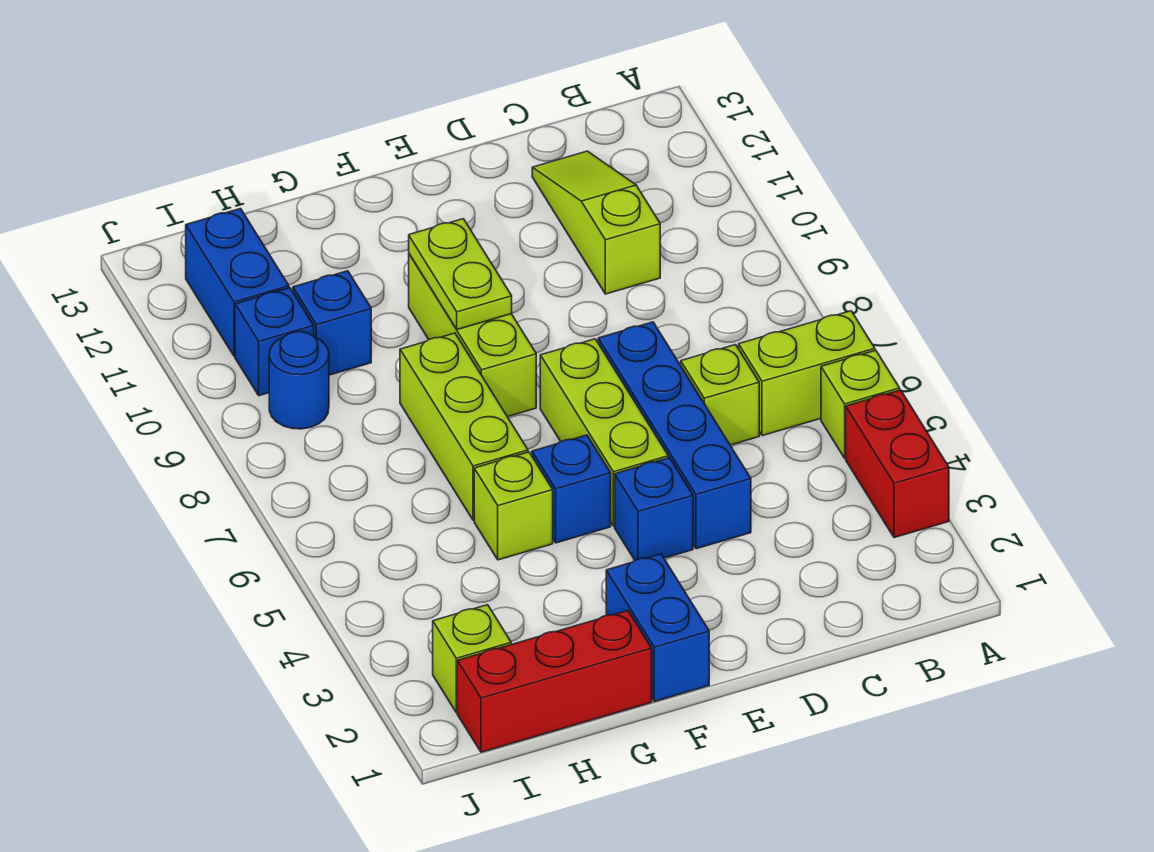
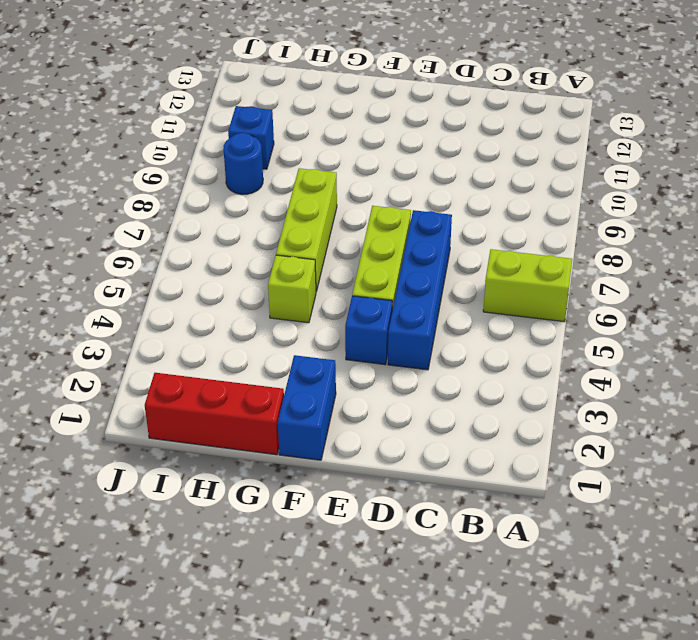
none -> red brick A3:A4 level 1
none -> lime brick A5 level 1
none -> lime brick C6 level 1

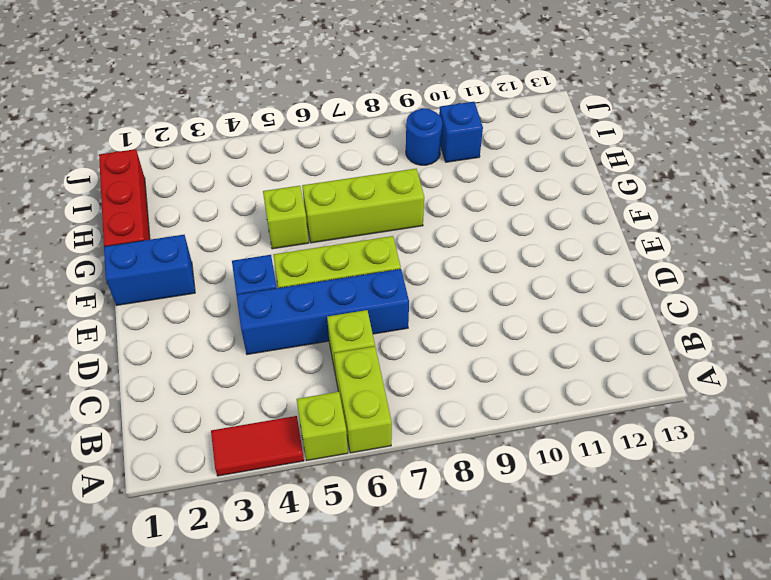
red tile A3:A4 level 1 -> red brick A3:A4 level 1
none -> lime slope C10:C12 level 1 top 10
none -> blue brick F5 level 1
none -> lime brick F8:F10 level 1

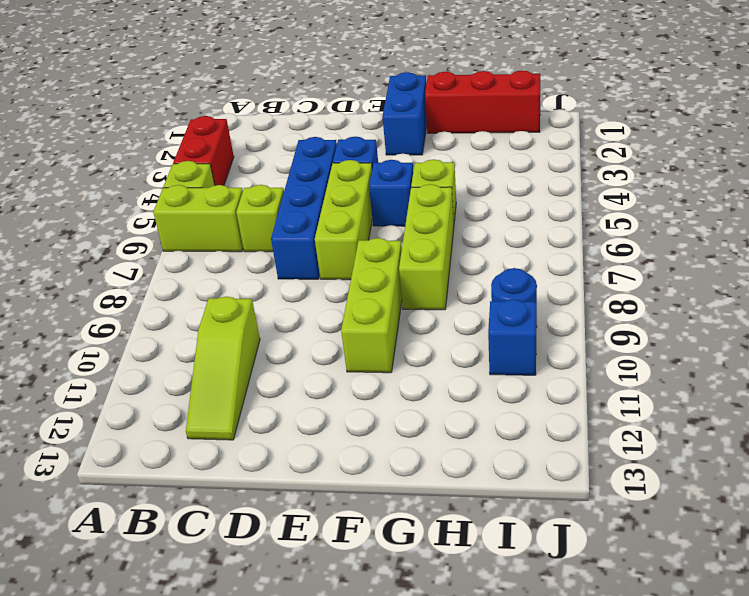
none -> blue brick H10 level 1
none -> lime brick I2 level 1
none -> blue brick I11:I12 level 1

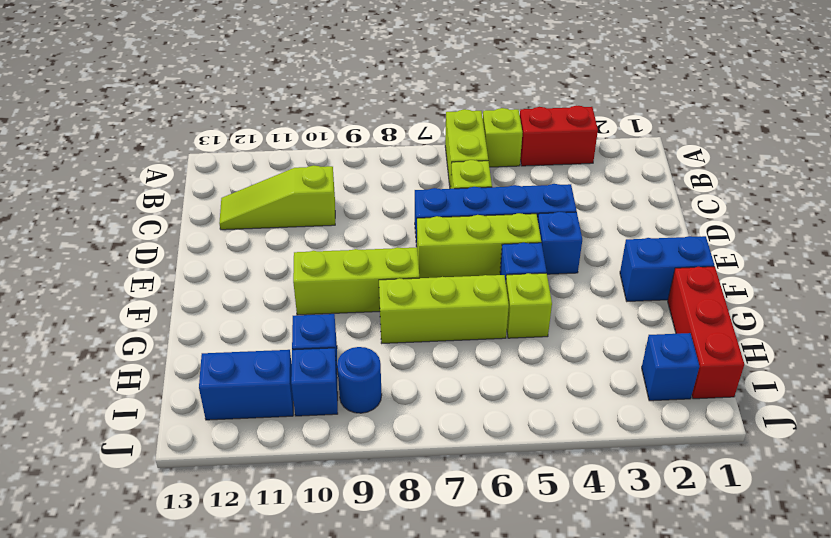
blue brick I2 level 1 -> lime brick I2 level 1
none -> lime plate F9:F10 level 2

